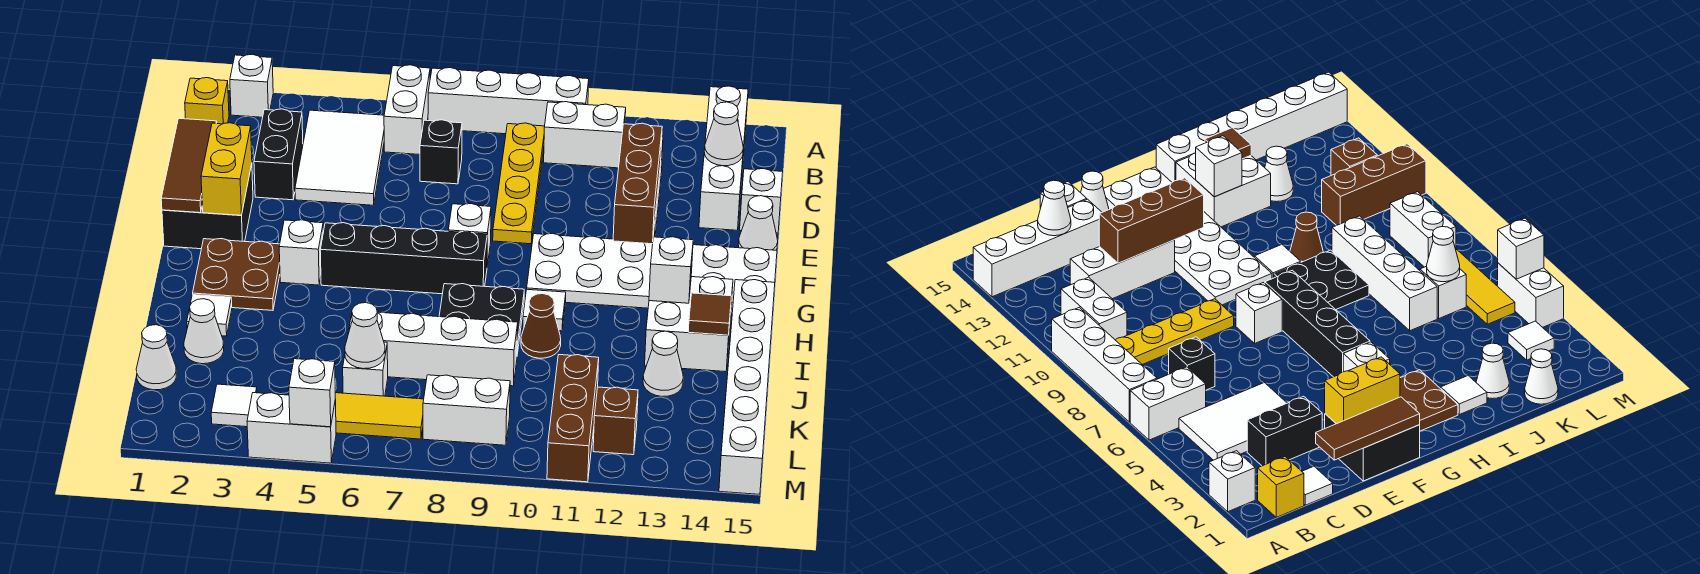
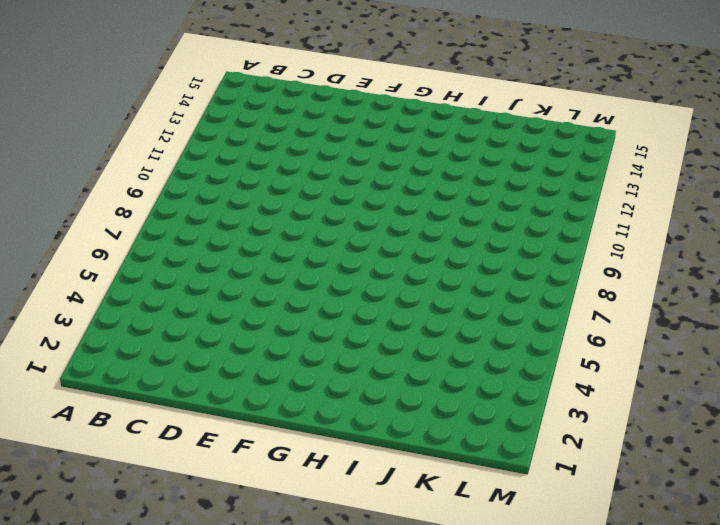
none -> white brick A2 level 1
none -> white brick A6:B6 level 1
none -> white brick A7:A10 level 1
none -> white brick A14:D14 level 1

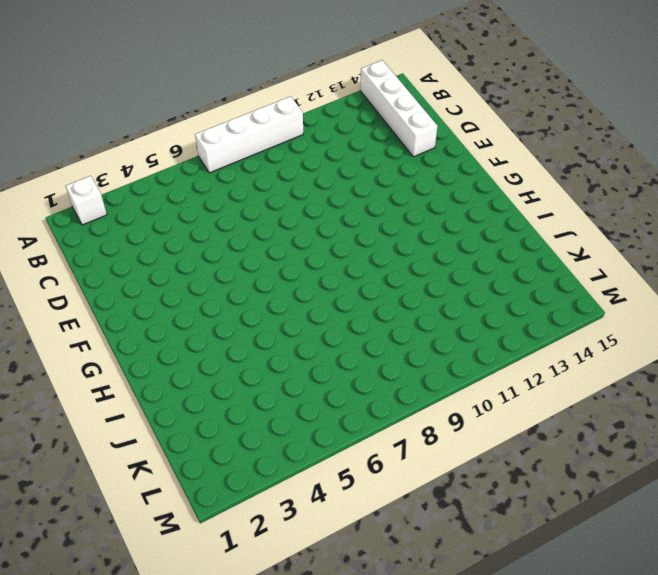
none -> white brick A6:B6 level 1
none -> yellow brick B1 level 1
none -> white tile B4:D5 level 1
none -> yellow plate B9:E9 level 1

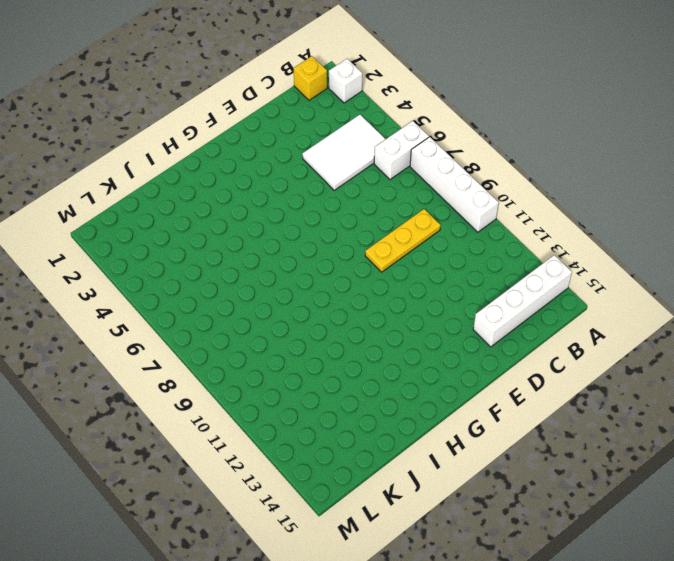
yellow plate C9:E9 level 1 -> yellow plate B9:E9 level 1
none -> white brick B10:B11 level 1
none -> white tile C1 level 1
none -> black brick C3:D3 level 1
none -> black brick C7 level 1

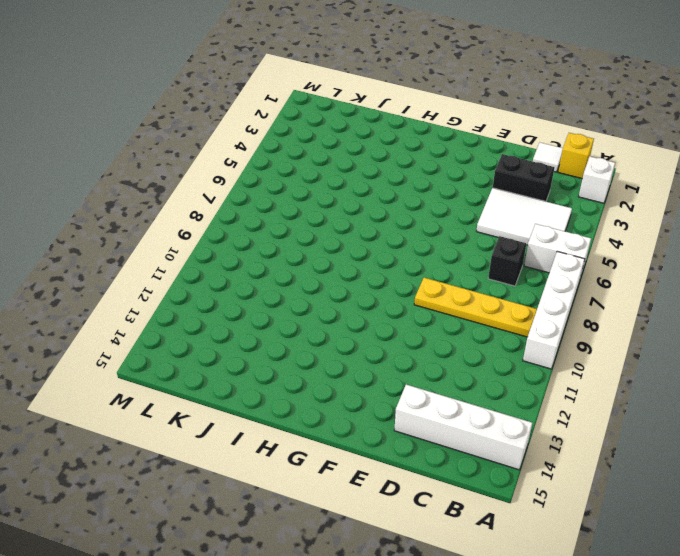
none -> white brick B10:B11 level 1
none -> white brick C12:E12 level 1
none -> white brick D15 level 1
none -> black brick E1:F2 level 1

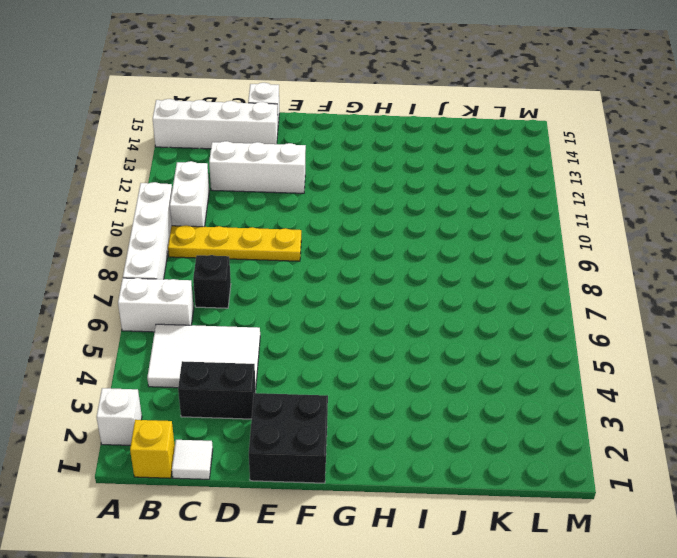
none -> white cone E15 level 1
none -> white brick F8 level 1
none -> white plate F10:G15 level 1
none -> brown plate G2:H3 level 1

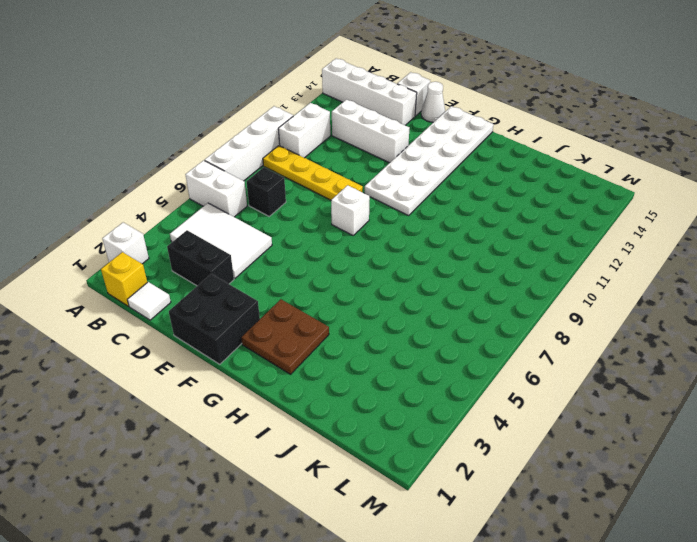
none -> white brick G4 level 1
none -> black brick G5:G8 level 1
none -> black plate H8:I9 level 1
none -> white tile H10 level 1

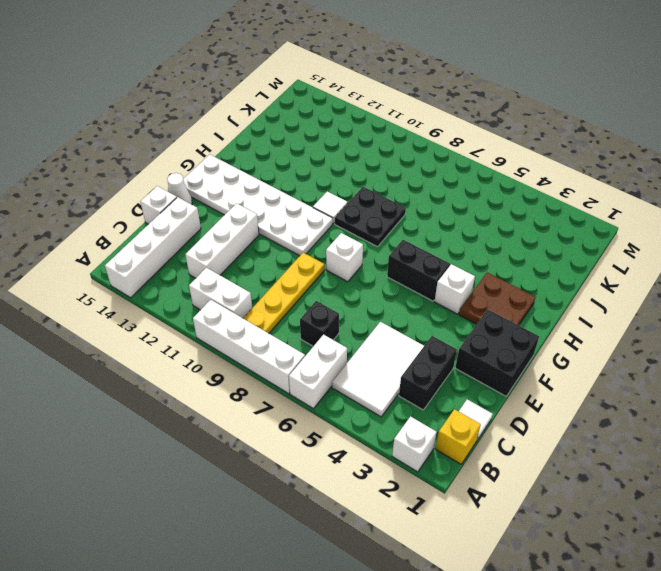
black brick G5:G6 level 1 -> black brick G5:G8 level 1
none -> white brick H13:I14 level 1
none -> white brick H15:M15 level 1
none -> white tile I2 level 1
none -> brown cone I10 level 1

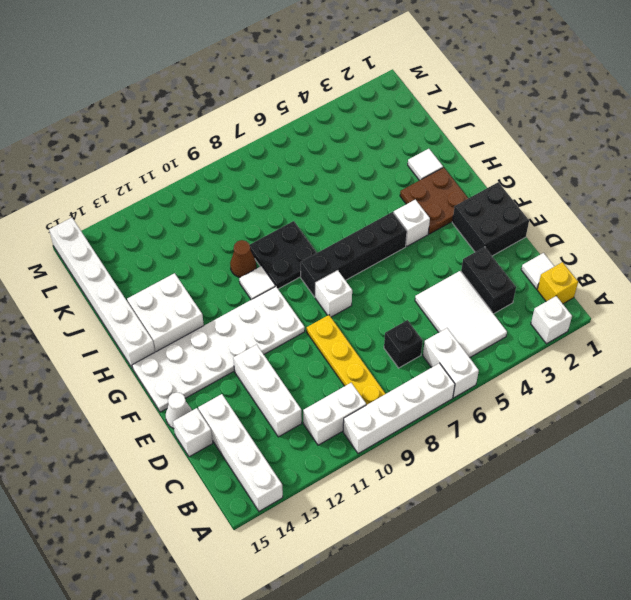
none -> white cone J2 level 1
none -> white brick J6:J9 level 1
none -> white cone J13 level 1
none -> white cone K1 level 1

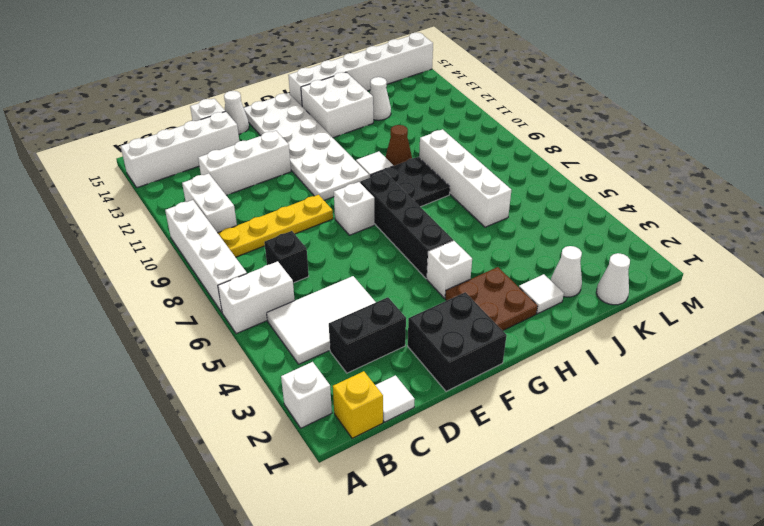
none -> white brick K6 level 1
none -> brown brick K11:M11 level 1
none -> white tile L3 level 1
none -> yellow tile L5:L7 level 1

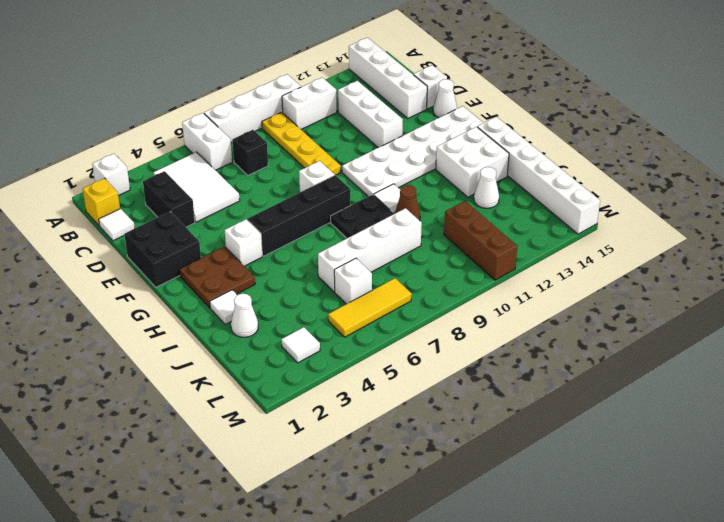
none -> white cone K1 level 1
none -> white brick L8:L9 level 1
none -> brown brick L12 level 1
none -> white brick M4:M5 level 1

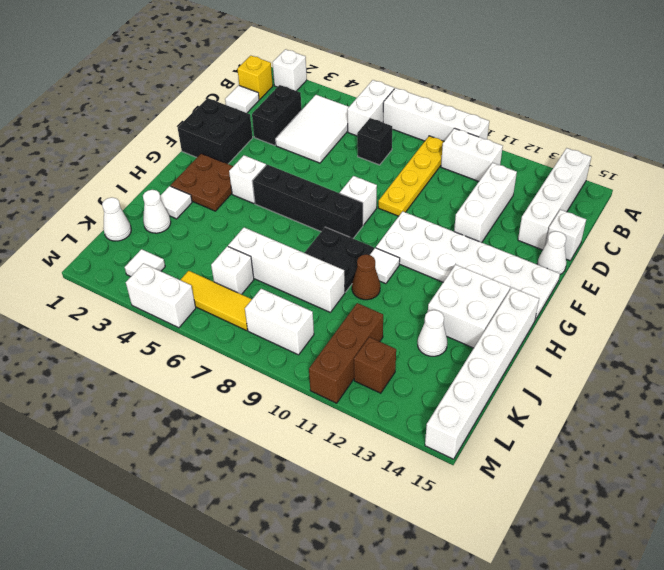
none -> white cone C14 level 2
none -> brown tile D1:F1 level 2
none -> brown brick D12:F12 level 2
none -> yellow brick E2:F2 level 2

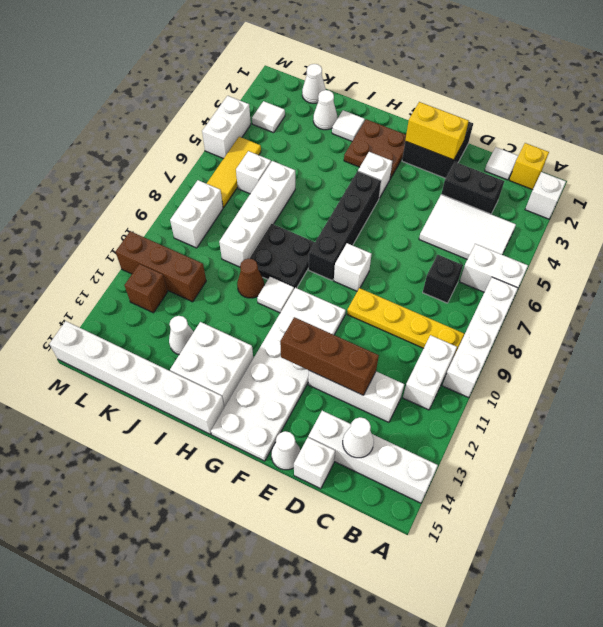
none -> brown tile D1:F1 level 2
none -> white brick H13 level 2
none -> brown tile I14 level 2
none -> white cone K6 level 2

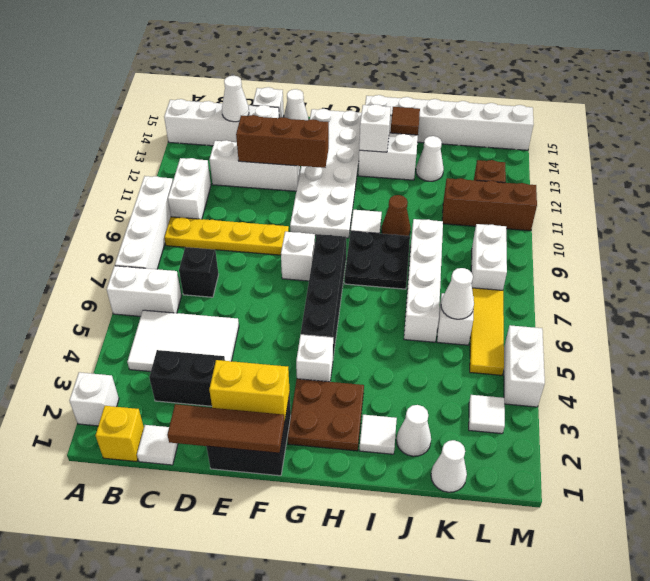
none -> white brick M5 level 2

